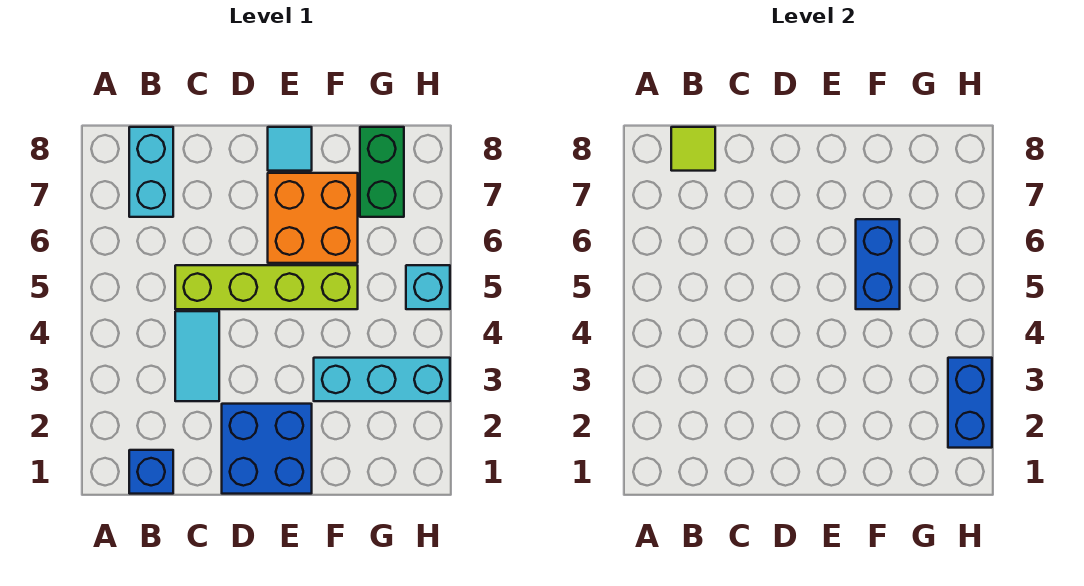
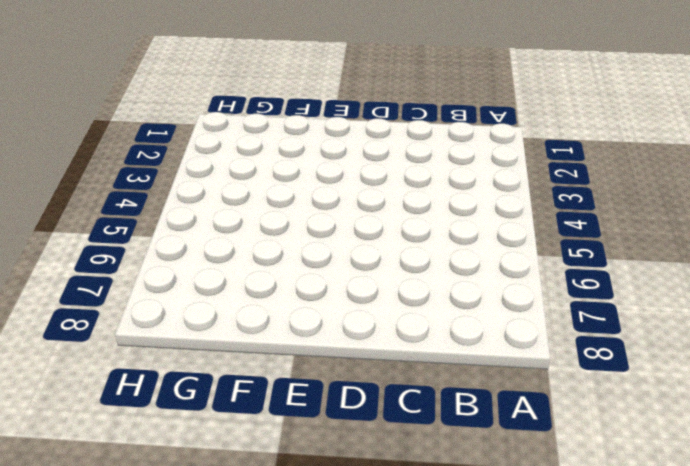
none -> blue brick B1 level 1
none -> cyan brick B7:B8 level 1
none -> cyan tile C3:C4 level 1

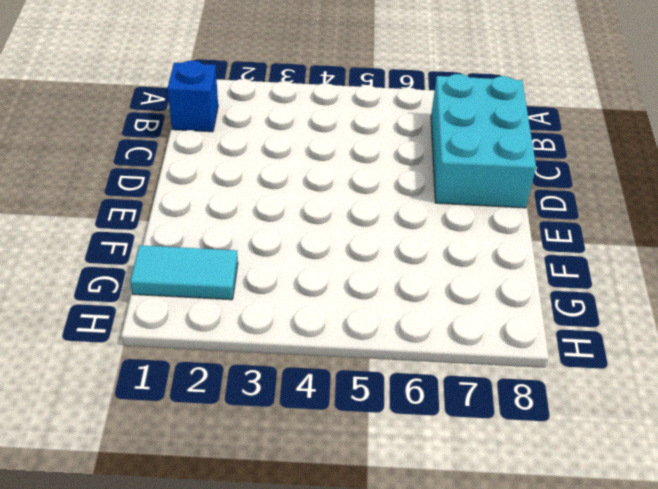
cyan brick B7:D8 level 1 -> cyan brick B7:B8 level 1
cyan tile G1:G2 level 1 -> cyan tile C3:C4 level 1
none -> lime brick C5:F5 level 1
none -> blue brick D1:E2 level 1
none -> orange brick E6:F7 level 1

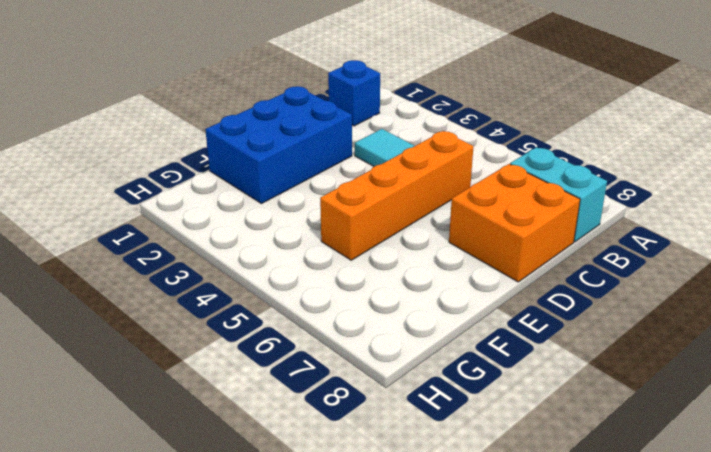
orange brick C5:F5 level 1 -> lime brick C5:F5 level 1
orange brick C7:D8 level 1 -> orange brick E6:F7 level 1
blue brick D1:F2 level 1 -> blue brick D1:E2 level 1
none -> cyan tile E8 level 1
none -> cyan brick F3:H3 level 1
none -> green brick G7:G8 level 1

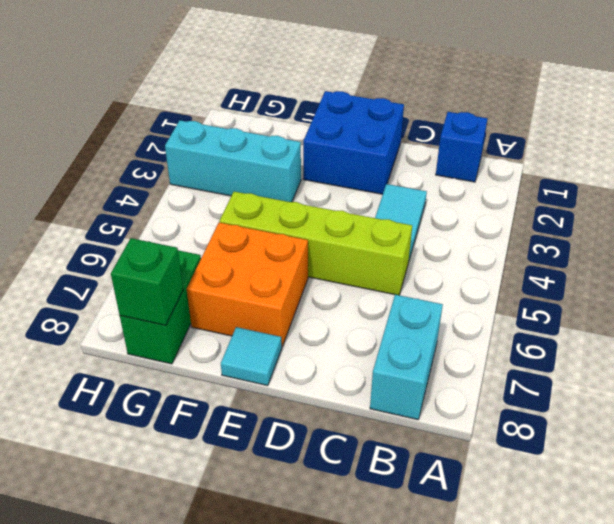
green brick G8 level 2 -> none
none -> cyan brick H5 level 1
none -> lime tile B8 level 2
none -> blue brick F5:F6 level 2

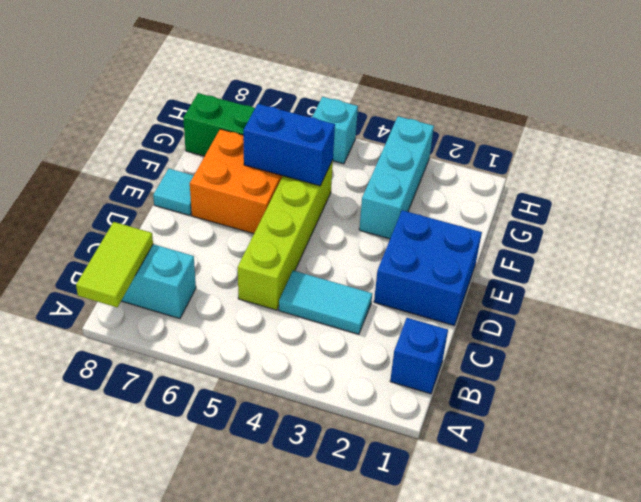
lime tile A8:B8 level 2 -> lime tile B8 level 2
none -> blue brick H2:H3 level 2

